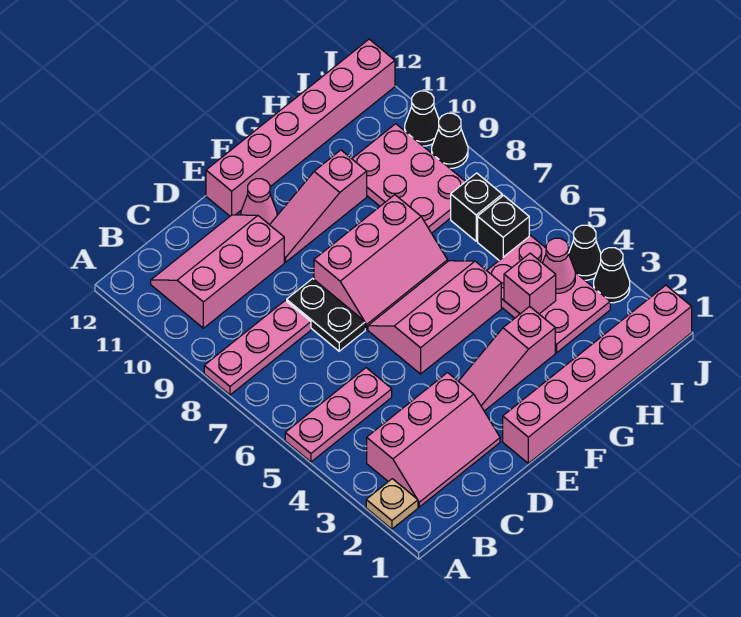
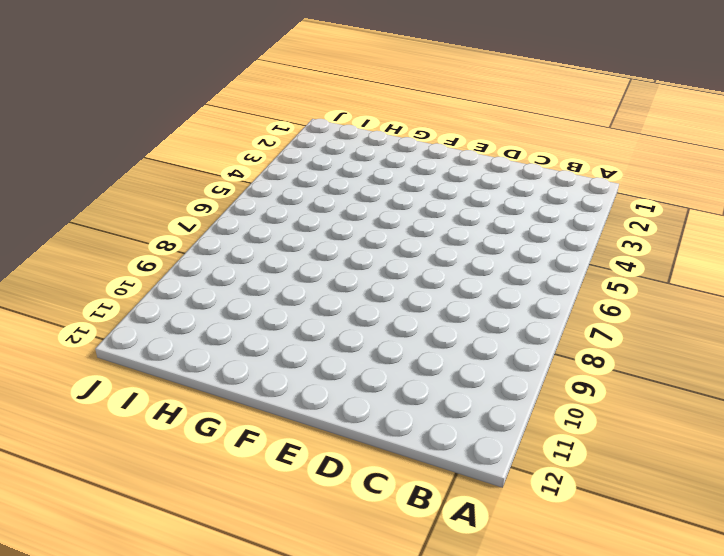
none -> tan plate A2 level 1
none -> pink plate A5:C5 level 1
none -> pink plate A8:C8 level 1

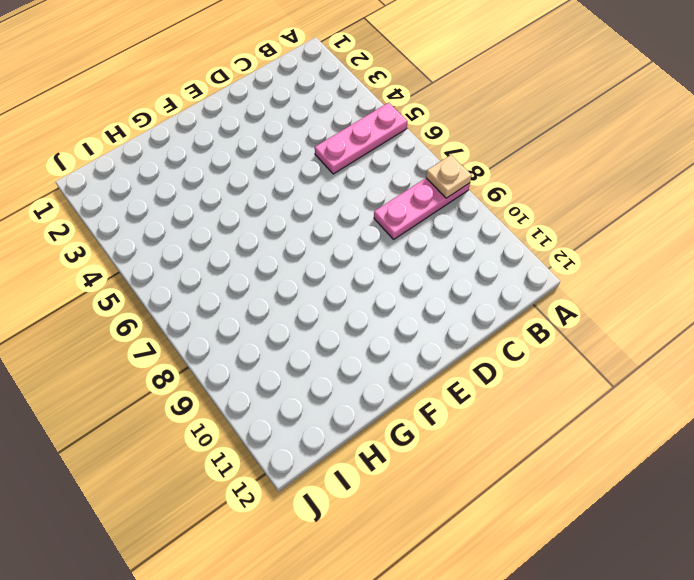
tan plate A8 level 2 -> tan plate A2 level 1
none -> pink slope B2:D3 level 1 top 3
none -> pink slope B10:D11 level 1 top 10
none -> black plate D7:D8 level 1

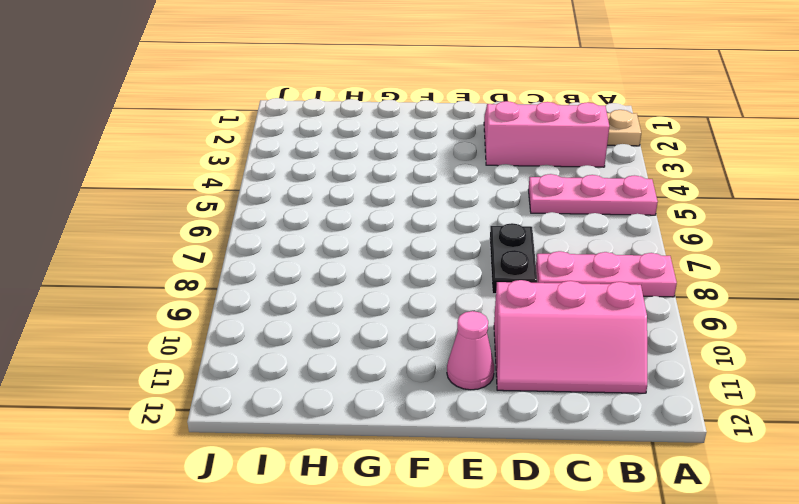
none -> pink brick E1:J1 level 1
none -> pink slope E3:G3 level 1 top G
none -> pink slope E5:G6 level 1 top 5

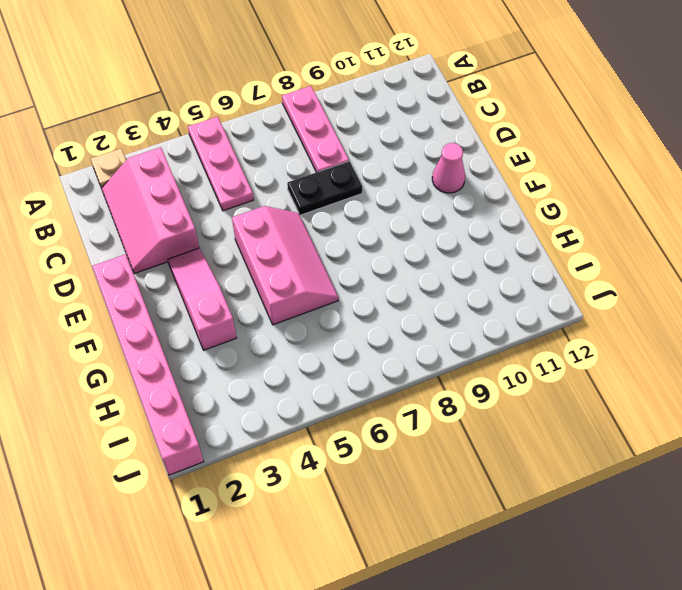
none -> pink slope B10:D11 level 1 top 10
none -> pink slope E7:G8 level 1 top 8
none -> pink slope E10:G10 level 1 top G

